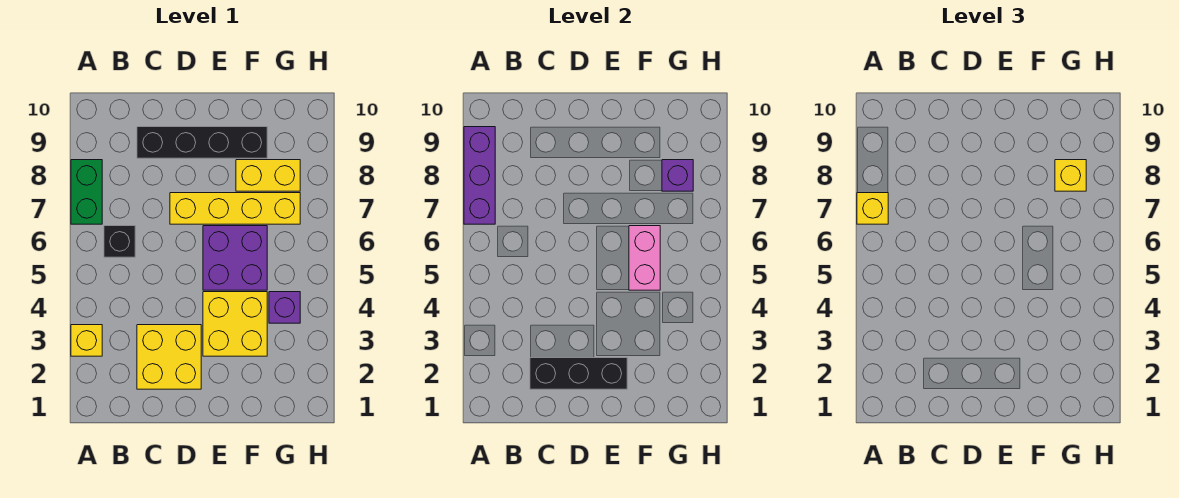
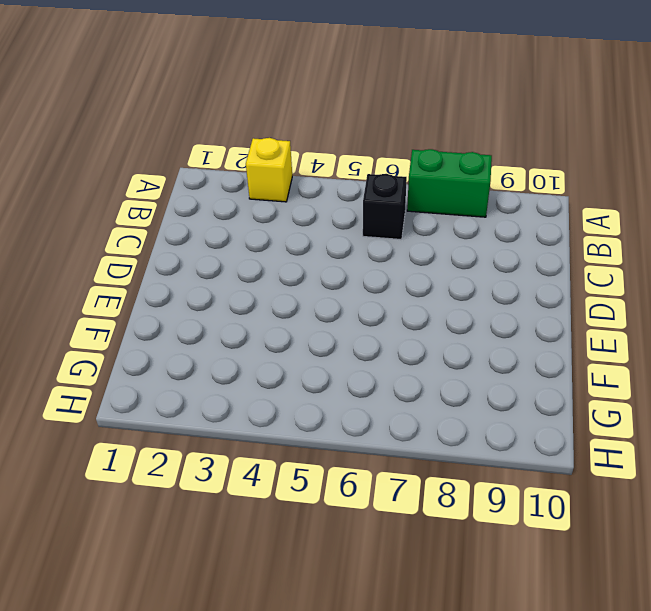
none -> yellow brick C2:D3 level 1
none -> black brick C9:F9 level 1
none -> yellow brick D7:G7 level 1

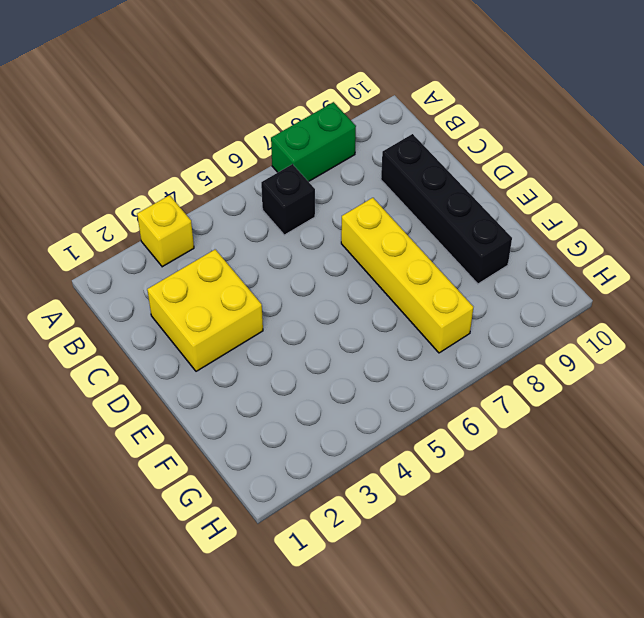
none -> yellow brick E3:F4 level 1
none -> purple brick E5:F6 level 1
none -> yellow brick F8:G8 level 1

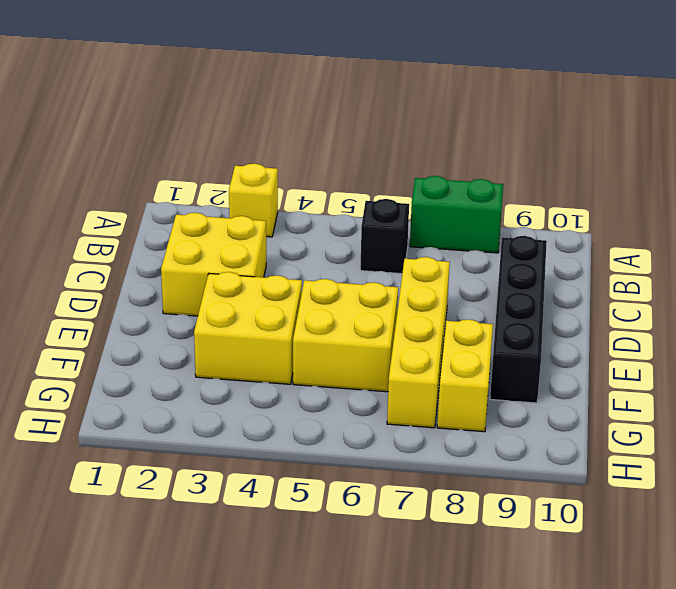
yellow brick E5:F6 level 1 -> purple brick E5:F6 level 1
none -> purple brick G4 level 1
none -> purple brick A7:A9 level 2
none -> black brick C2:E2 level 2

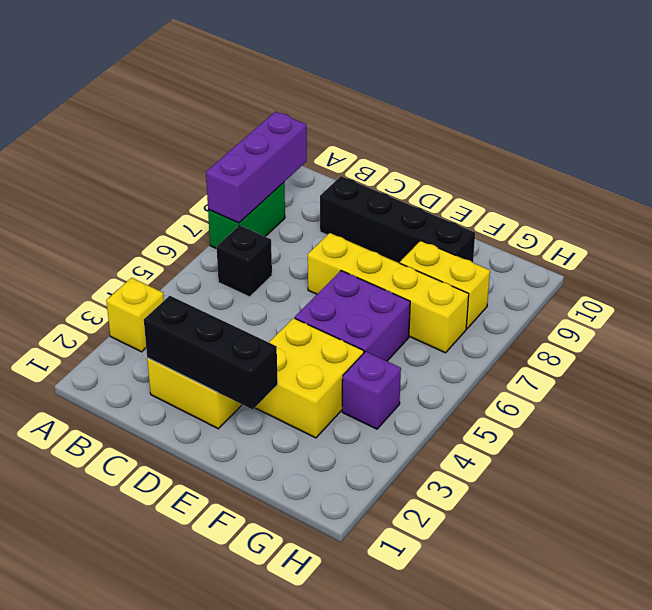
none -> pink brick F5:F6 level 2
none -> purple brick G8 level 2
none -> yellow brick A7 level 3

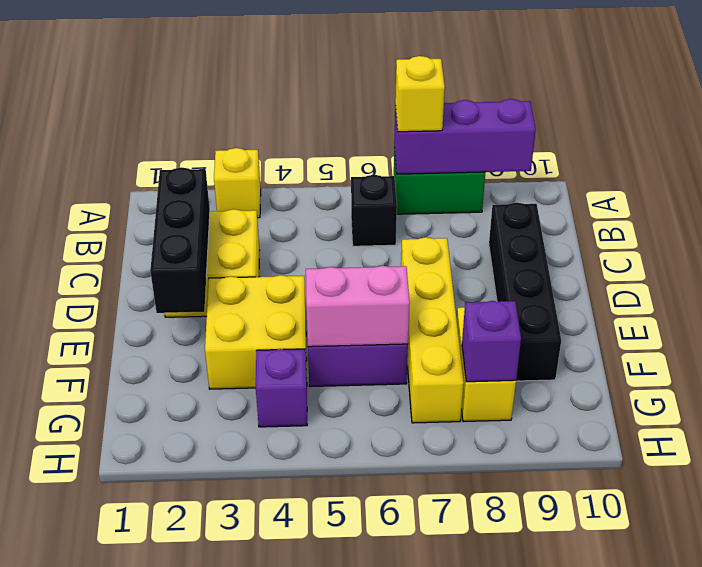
none -> yellow brick G8 level 3

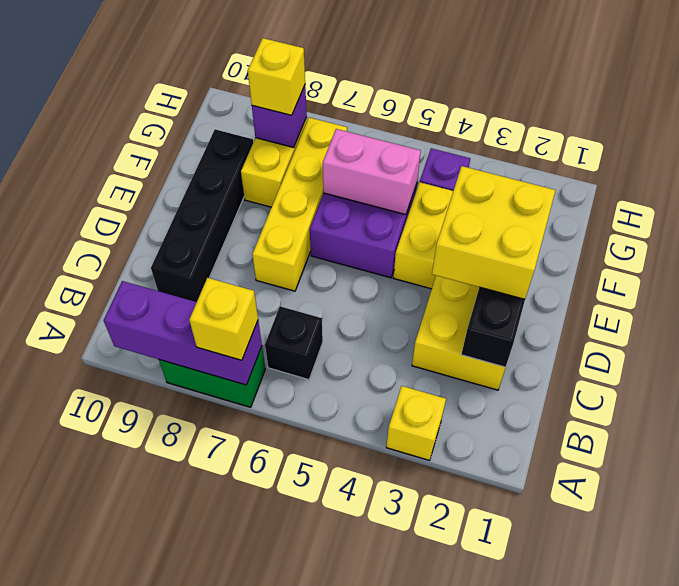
yellow brick D2:E3 level 3 -> none

